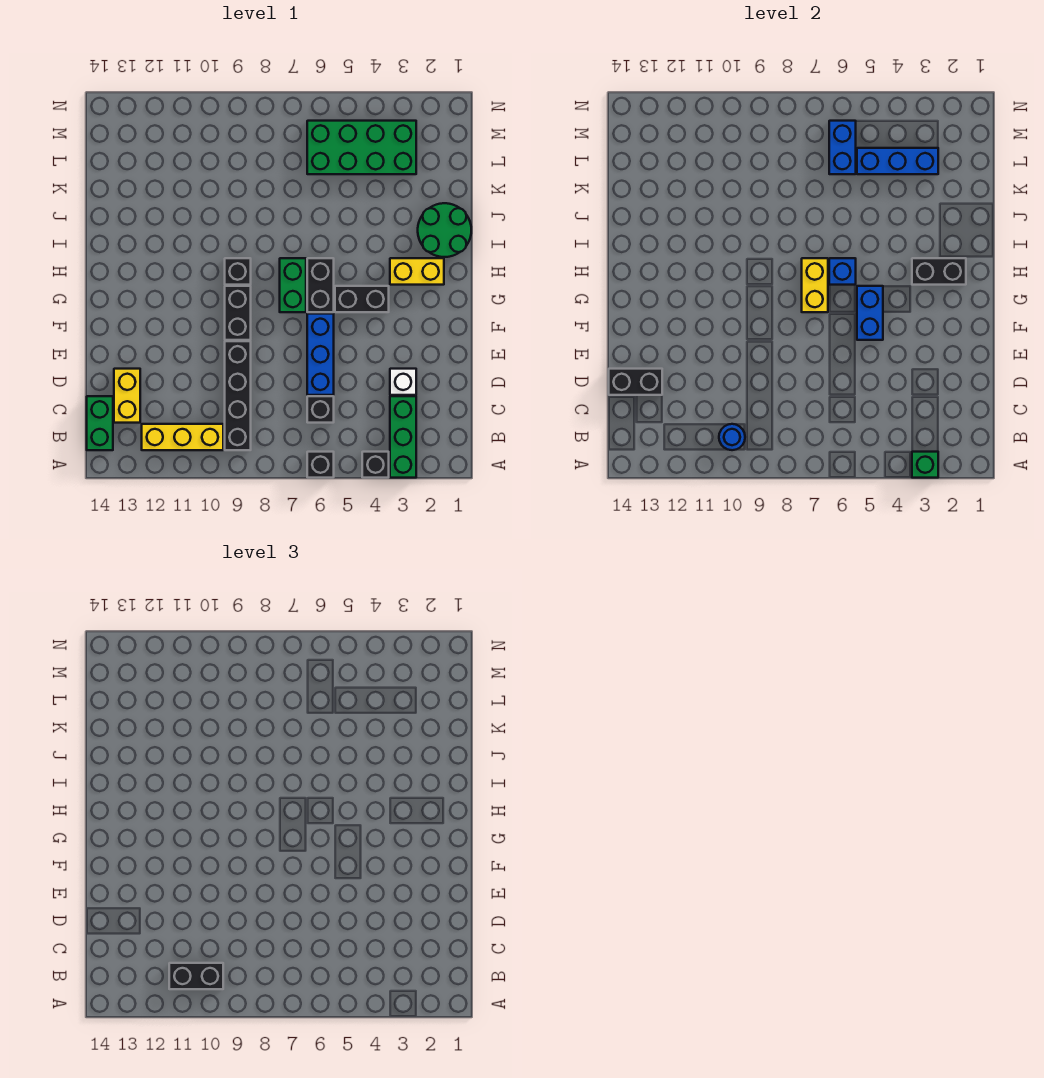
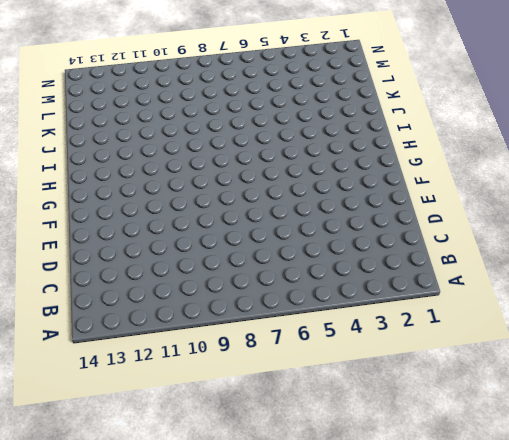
none -> green brick A3:C3 level 1
none -> black brick A4 level 1
none -> black brick A6 level 1

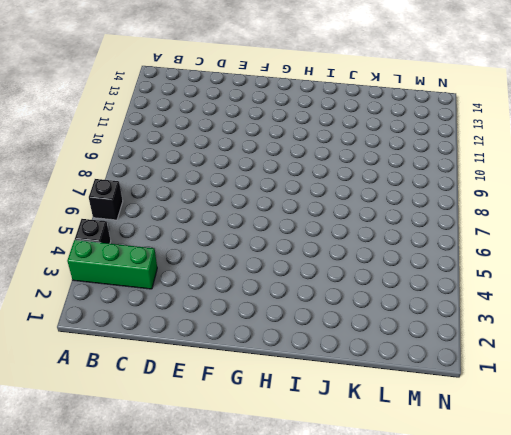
none -> black brick B9:E9 level 1
none -> yellow brick B10:B12 level 1
none -> green brick B14:C14 level 1

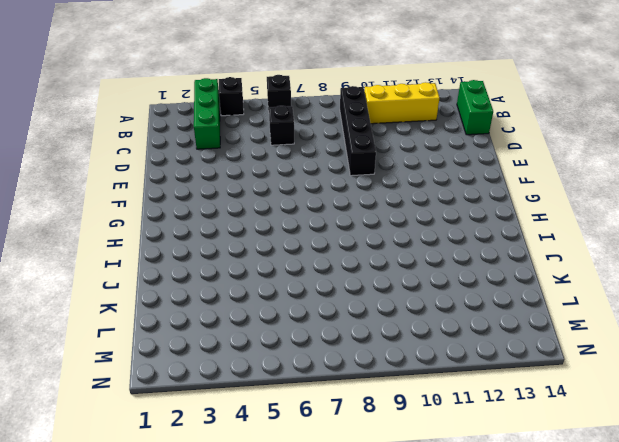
none -> yellow brick C13:D13 level 1
none -> white brick D3 level 1
none -> blue brick D6:F6 level 1

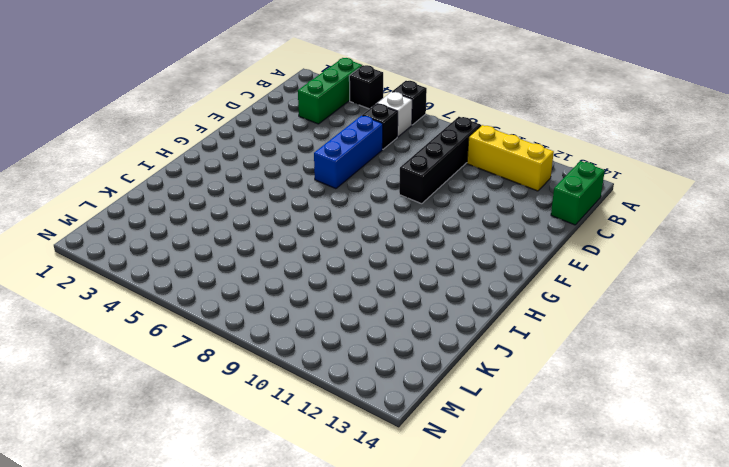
white brick B6 level 1 -> white brick D3 level 1
none -> yellow brick C13:D13 level 1
none -> black brick F9:G9 level 1
none -> black brick G4:G5 level 1

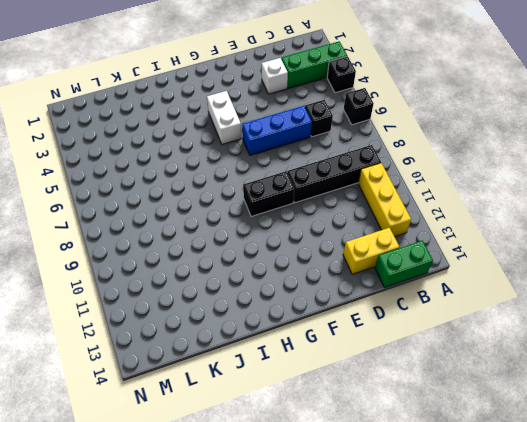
white brick G4:G5 level 1 -> black brick G4:G5 level 1
none -> black brick G6:H6 level 1
none -> green brick G7:H7 level 1
none -> yellow brick H2:H3 level 1

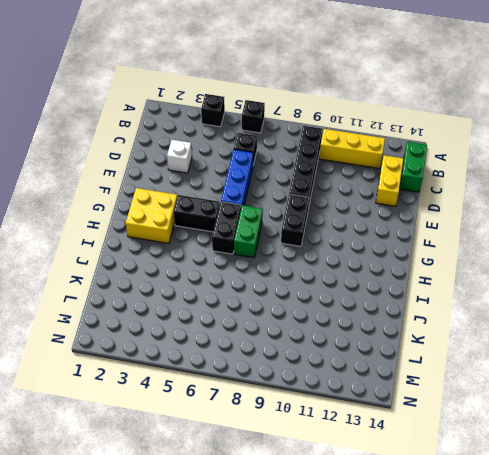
yellow brick G2:H3 level 1 -> yellow brick H2:H3 level 1
none -> green brick A3:C3 level 1
none -> black brick H9 level 1
none -> green round brick I1:J2 level 1

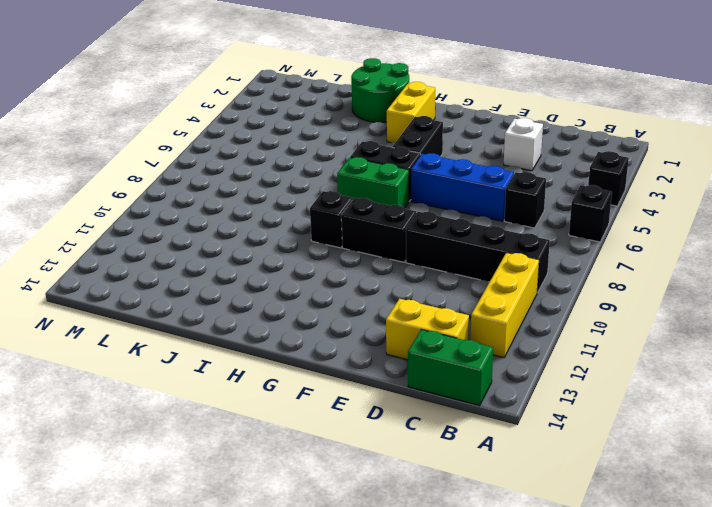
none -> green brick A3:C3 level 1
none -> green brick L3:M6 level 1
none -> green brick A3 level 2

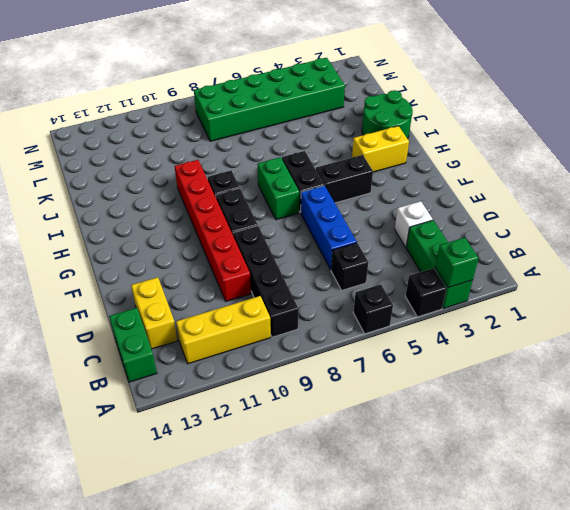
red brick D10:I10 level 1 -> none
green brick L3:M8 level 1 -> green brick L3:M6 level 1
none -> blue round brick B10 level 2
none -> black brick D13:D14 level 2
none -> blue brick F5:G5 level 2

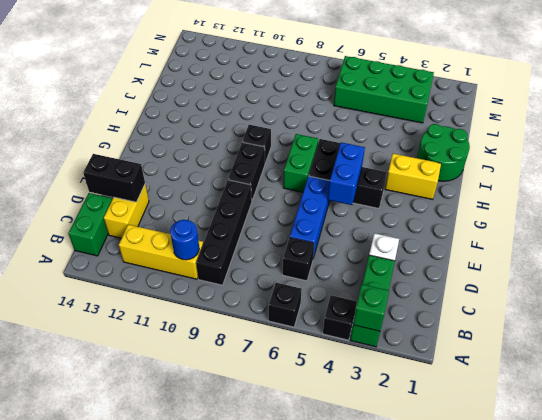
none -> yellow brick G7:H7 level 2
none -> black brick H2:H3 level 2
none -> blue brick H6 level 2

